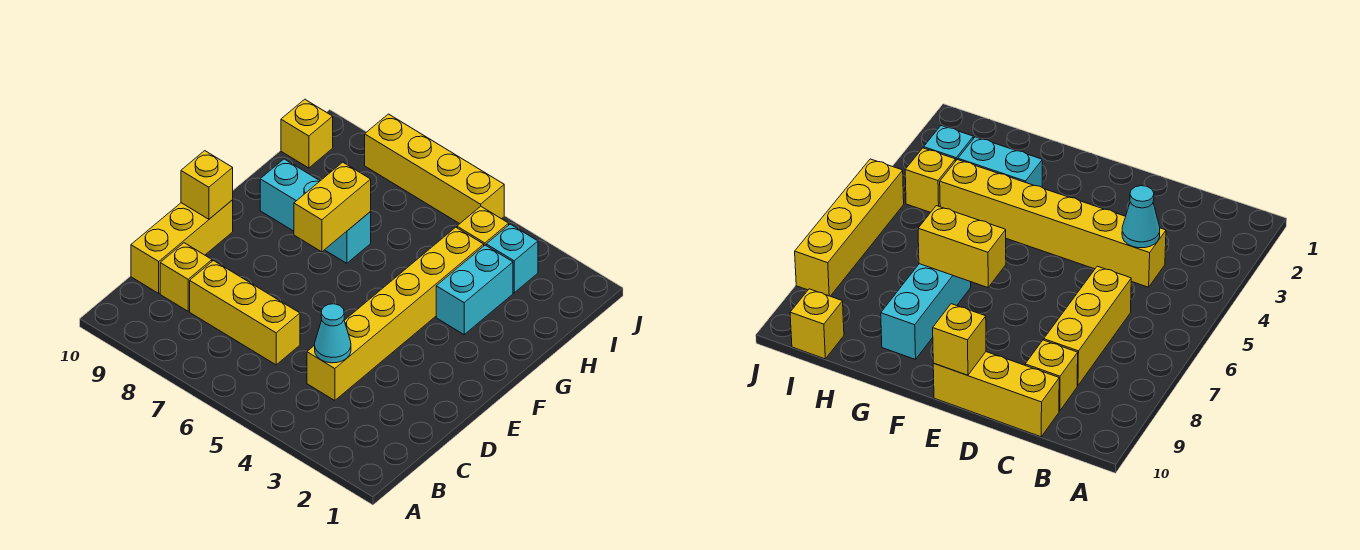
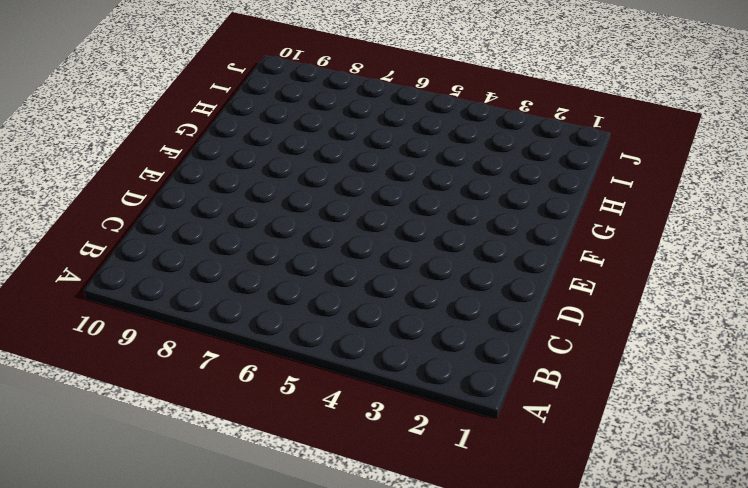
none -> yellow brick C4:H4 level 1
none -> yellow brick C6:C8 level 1
none -> yellow brick C9 level 1

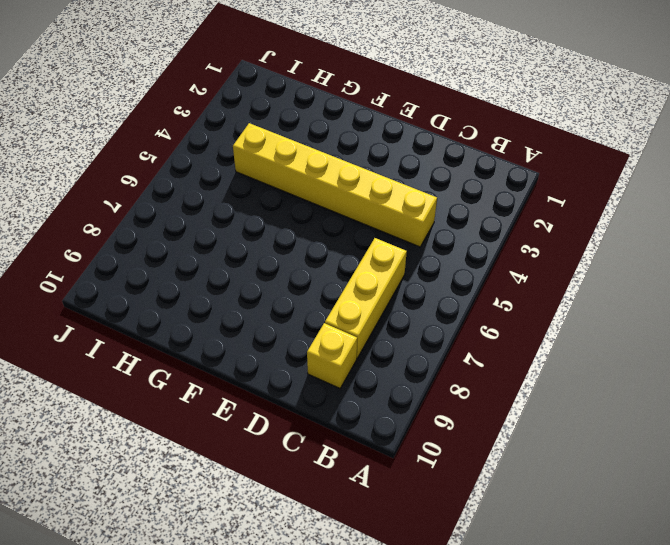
none -> yellow brick C10:E10 level 1
none -> cyan brick G3:H3 level 1
none -> cyan brick G7:G9 level 1

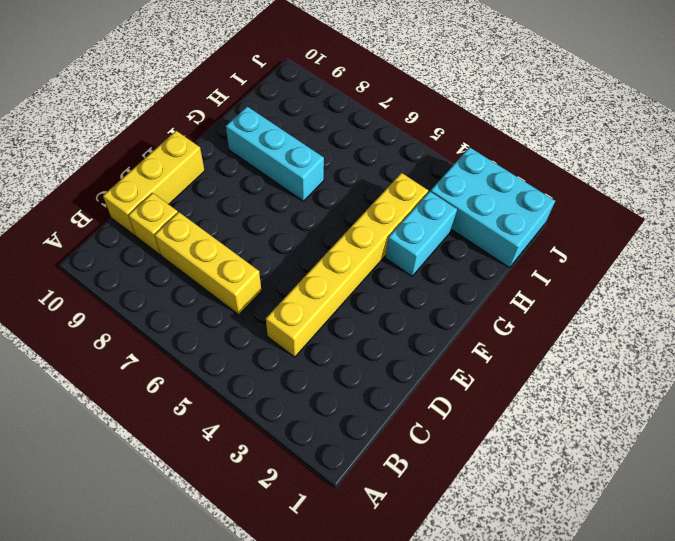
cyan brick I1:J3 level 1 -> cyan brick I3 level 1
none -> yellow brick I4 level 1
none -> yellow brick I10 level 1
none -> yellow brick J5:J8 level 1

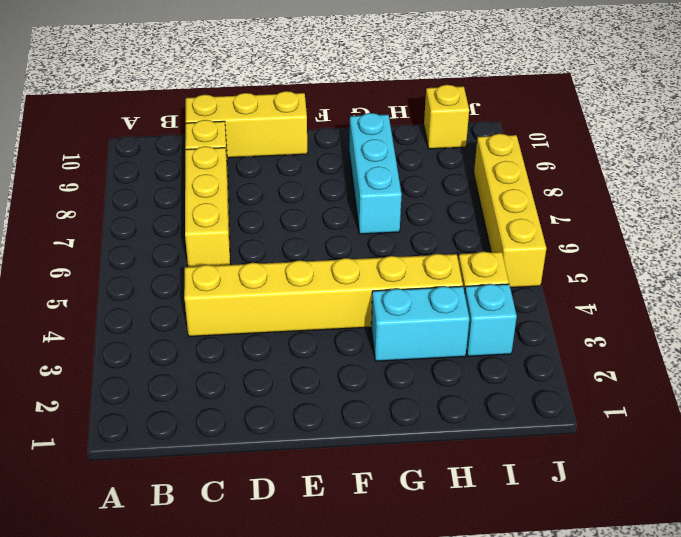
none -> cyan cone C4 level 2
none -> yellow brick E10 level 2
none -> yellow brick F7:G7 level 2

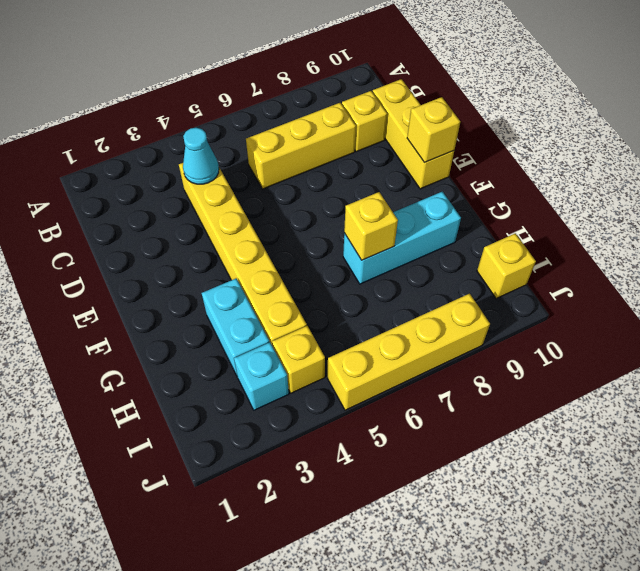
yellow brick G7 level 2 -> yellow brick F7:G7 level 2

